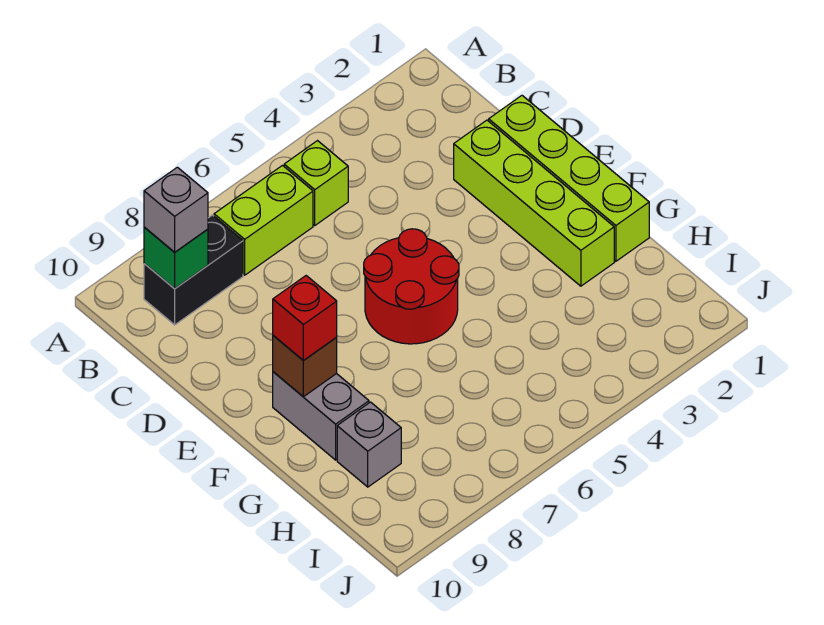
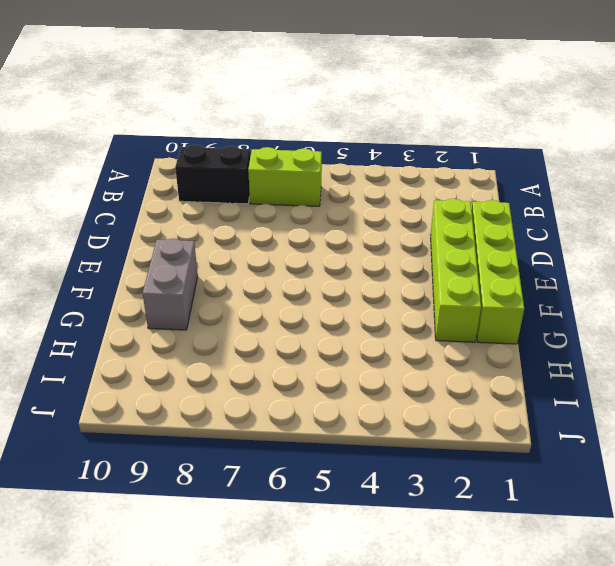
none -> lime brick B5 level 1
none -> red round brick E5:F6 level 1
none -> grey brick H9 level 1

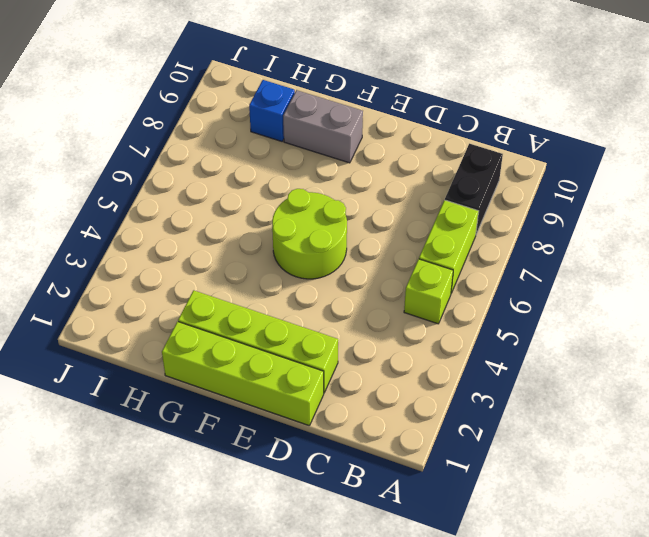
lime round brick E5:F6 level 1 -> red round brick E5:F6 level 1
blue brick H9 level 1 -> grey brick H9 level 1
none -> green brick B9 level 2
none -> brown brick F9 level 2
none -> grey brick B9 level 3

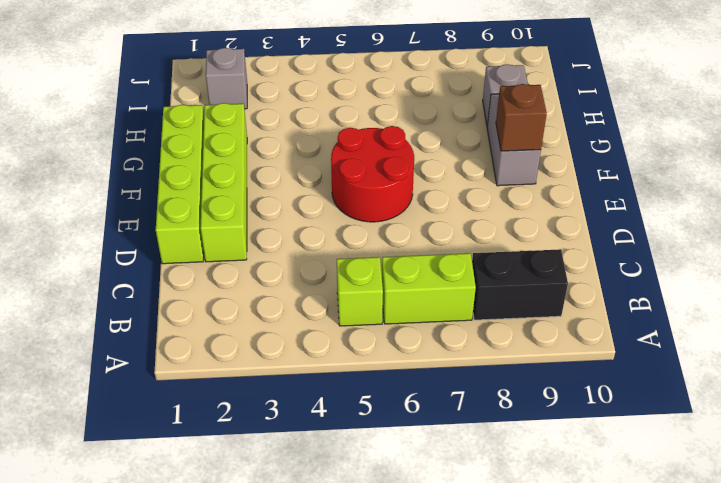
grey brick I2 level 1 -> grey brick B9 level 3
none -> green brick B9 level 2
none -> red brick F9 level 3

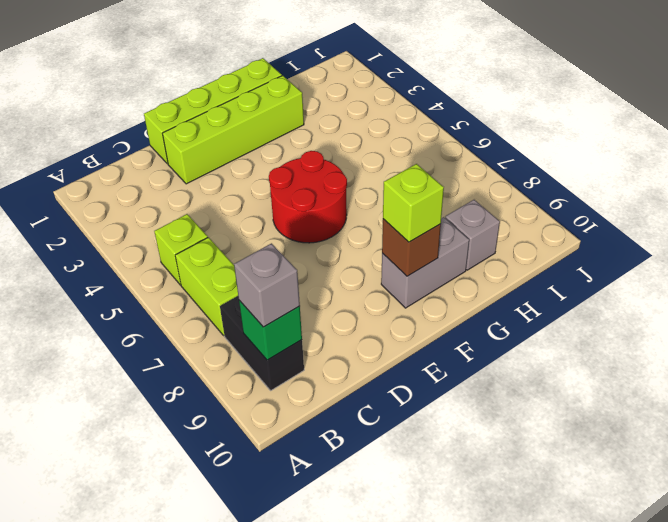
lime brick F9 level 3 -> red brick F9 level 3

